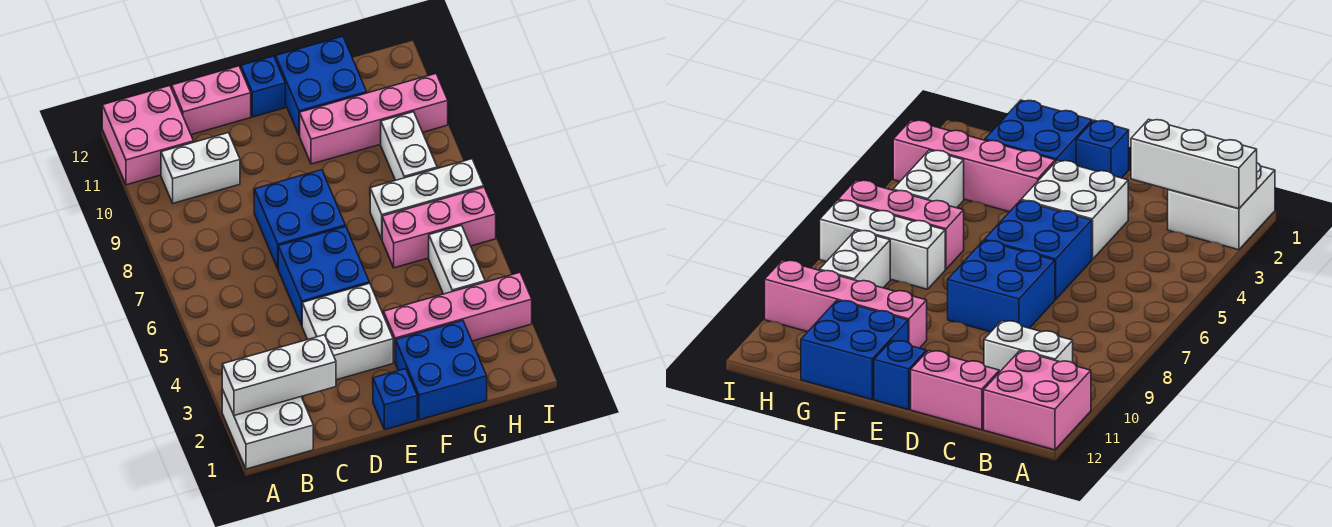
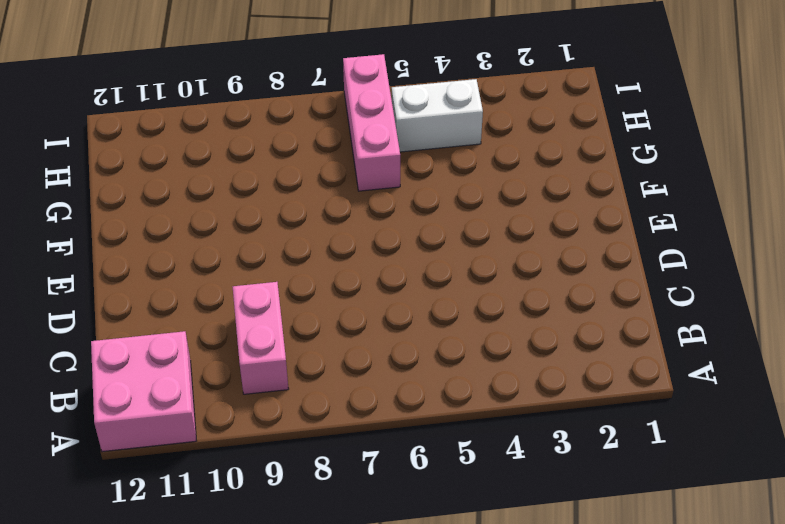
pink brick B9:C9 level 1 -> pink brick C12:D12 level 1
none -> white brick A1:B2 level 1
none -> white brick B10:C10 level 1
none -> white brick D3:E4 level 1

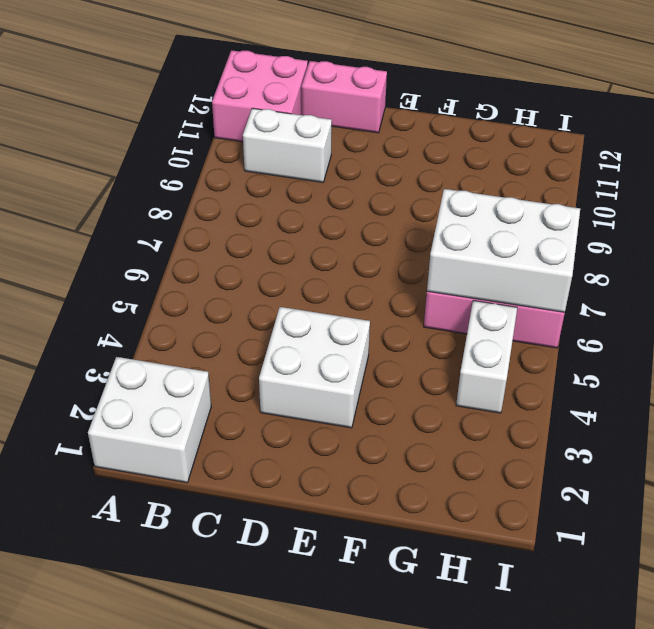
white brick G6:I7 level 2 -> none
none -> blue brick D5:E6 level 1
none -> blue brick D7:E8 level 1
none -> blue brick E1 level 1

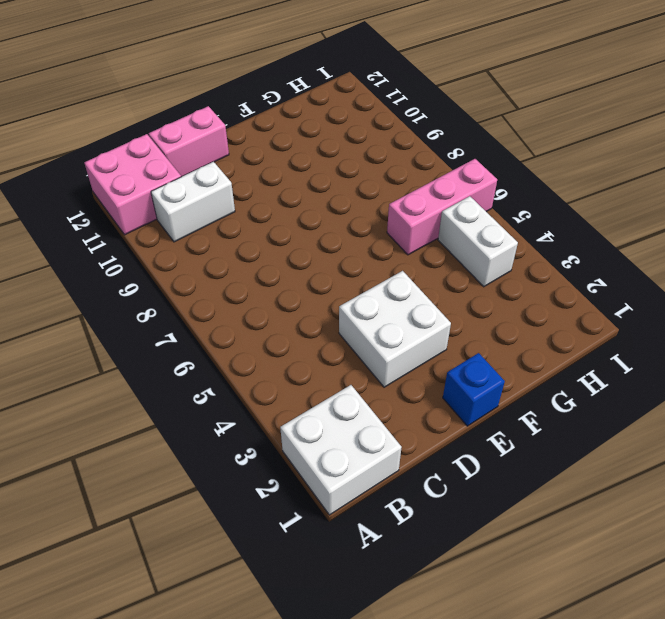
none -> blue brick D5:E6 level 1
none -> blue brick D7:E8 level 1
none -> blue brick E12 level 1

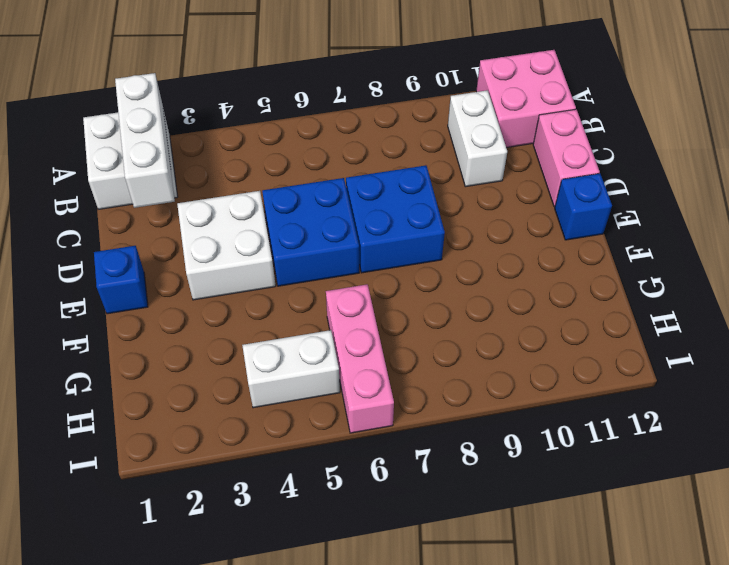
none -> blue brick F1:G2 level 1
none -> pink brick F3:I3 level 1
none -> pink brick F10:I10 level 1

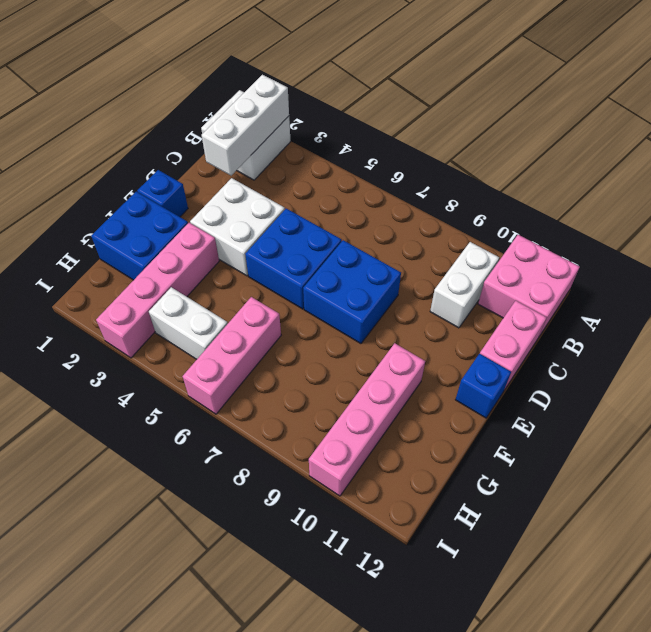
none -> blue brick F11:G12 level 1
none -> white brick G7:I7 level 1
none -> white brick H8:H9 level 1

